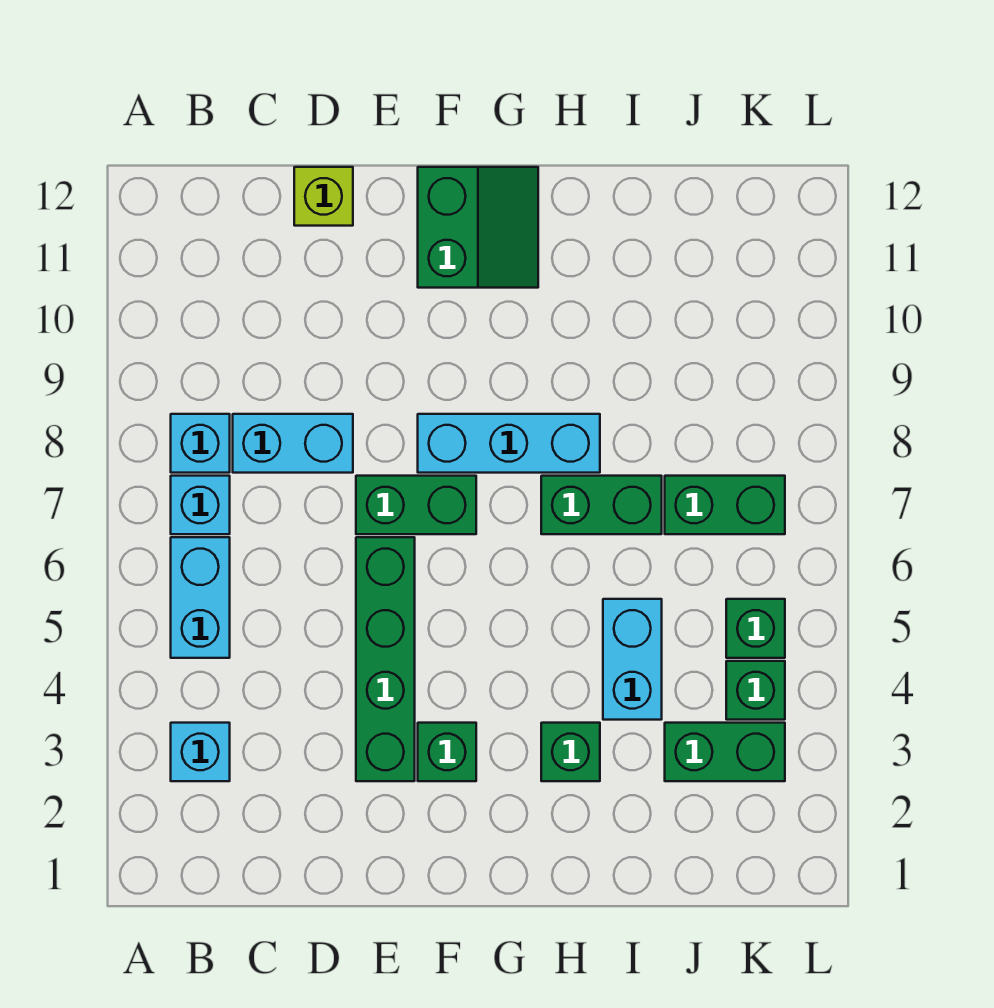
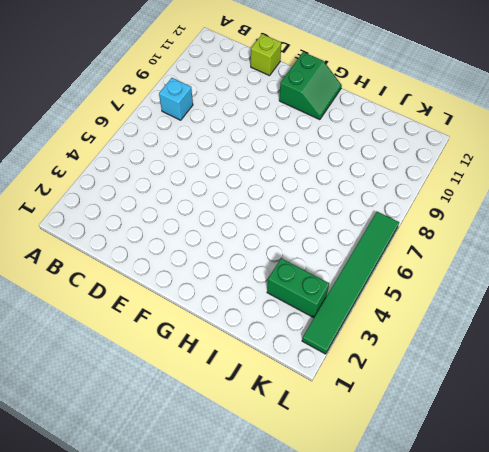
green tile L2:L7 level 1 -> none
none -> cyan brick B3 level 1
none -> cyan brick B5:B6 level 1
none -> cyan brick B7 level 1

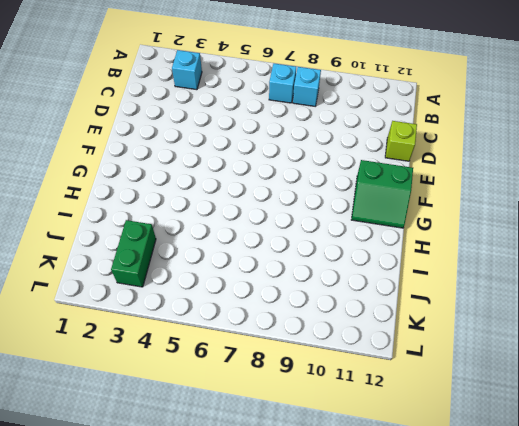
none -> cyan brick B5:B6 level 1
none -> cyan brick C8:D8 level 1
none -> green brick E3:E6 level 1

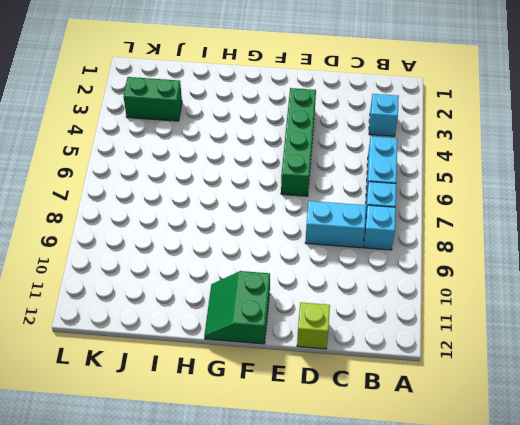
none -> green brick E7:F7 level 1
none -> green brick F3 level 1
none -> cyan brick F8:H8 level 1

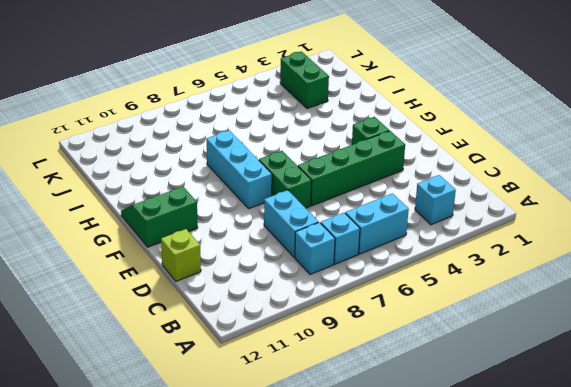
none -> green brick H3 level 1
none -> green brick H7:I7 level 1
none -> cyan brick I4:I5 level 1

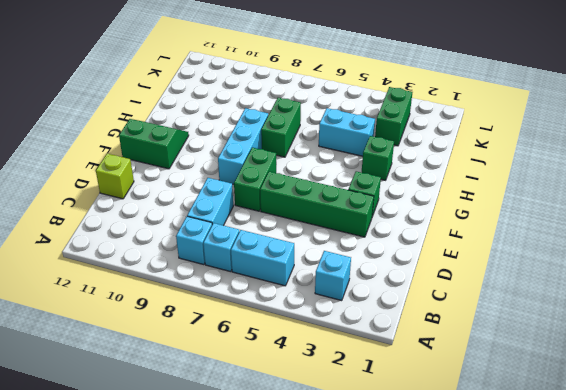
none -> green brick J7:K7 level 1
none -> green brick K4 level 1
none -> green brick K5 level 1

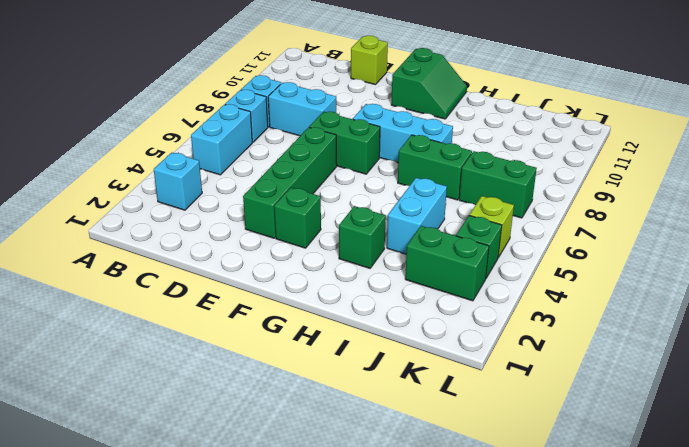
lime brick K5 level 1 -> green brick K5 level 1

